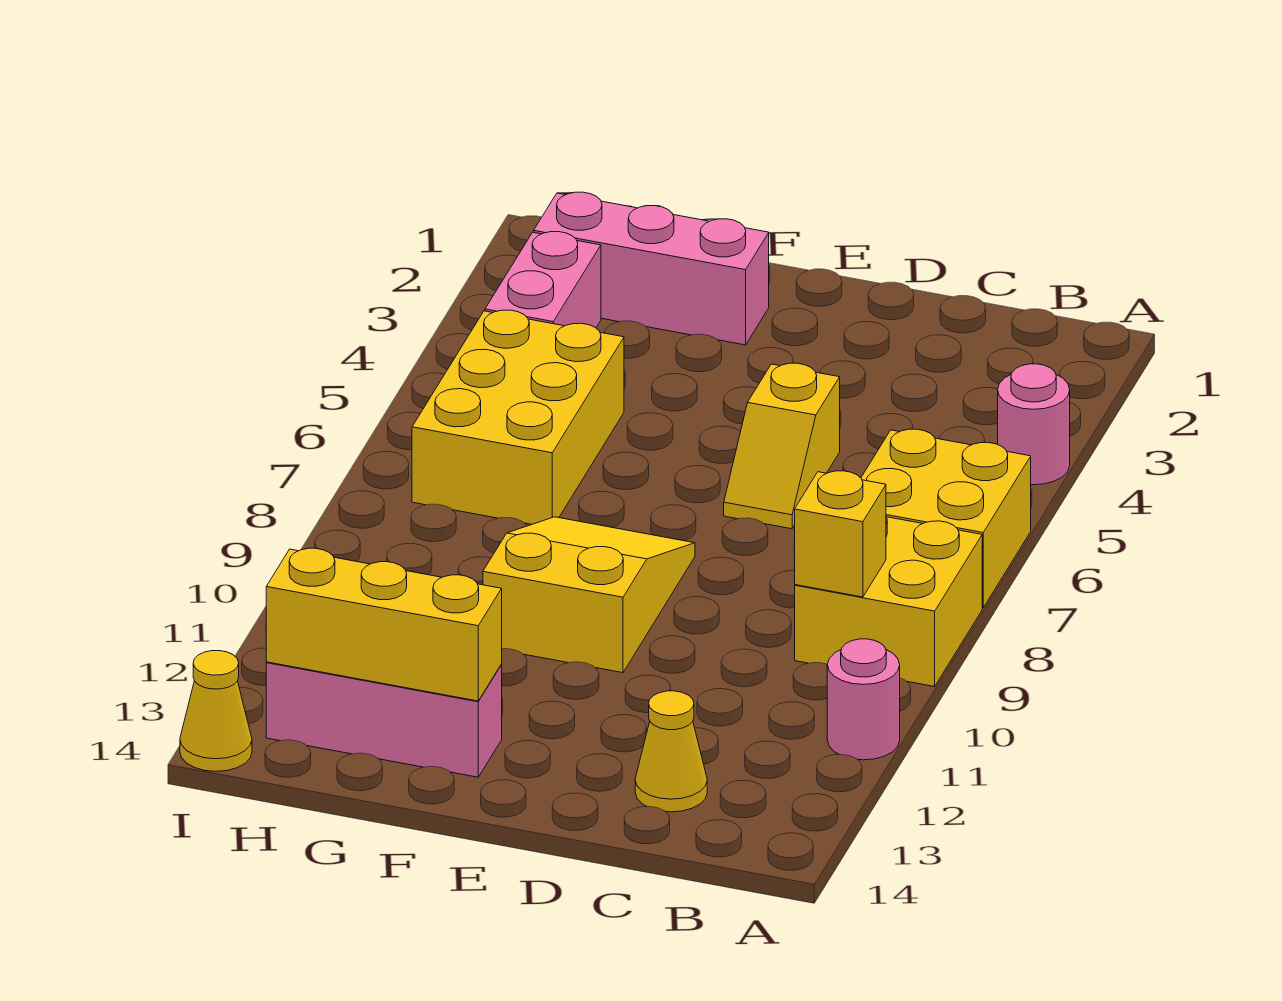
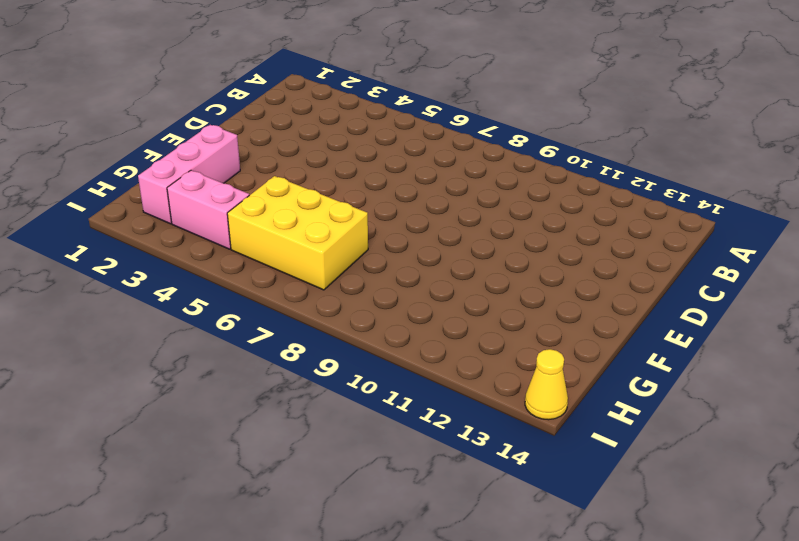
none -> pink round brick A4 level 1
none -> yellow brick A6:B7 level 1
none -> yellow brick A8:B9 level 1

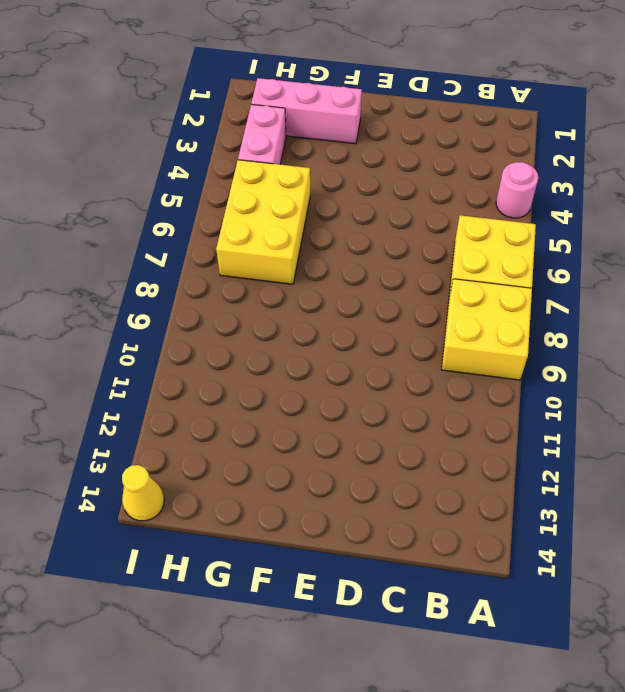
none -> pink round brick A11 level 1
none -> yellow cone C13 level 1
none -> yellow slope D5:D6 level 1 top 5

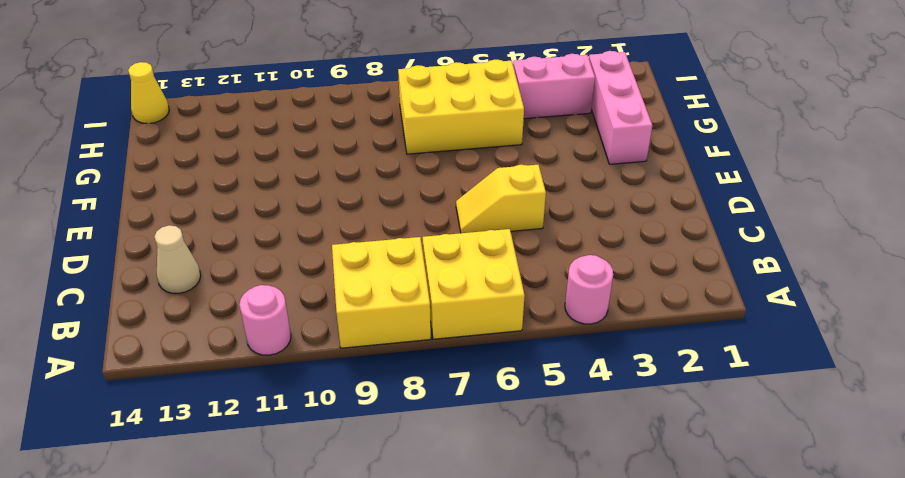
tan cone C13 level 1 -> yellow cone C13 level 1
none -> yellow slope E8:F10 level 1 top 10
none -> pink brick F13:H13 level 1
none -> yellow brick B9 level 2

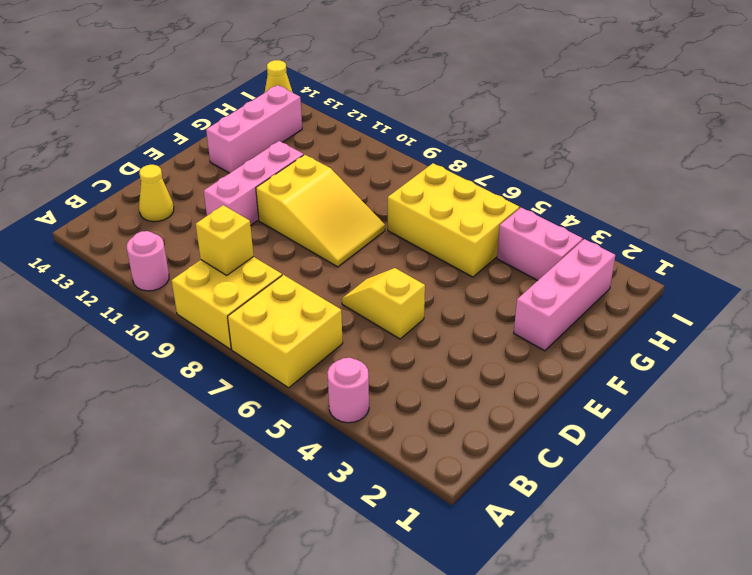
pink brick D11:F11 level 1 -> none
none -> yellow brick F13:H13 level 2

